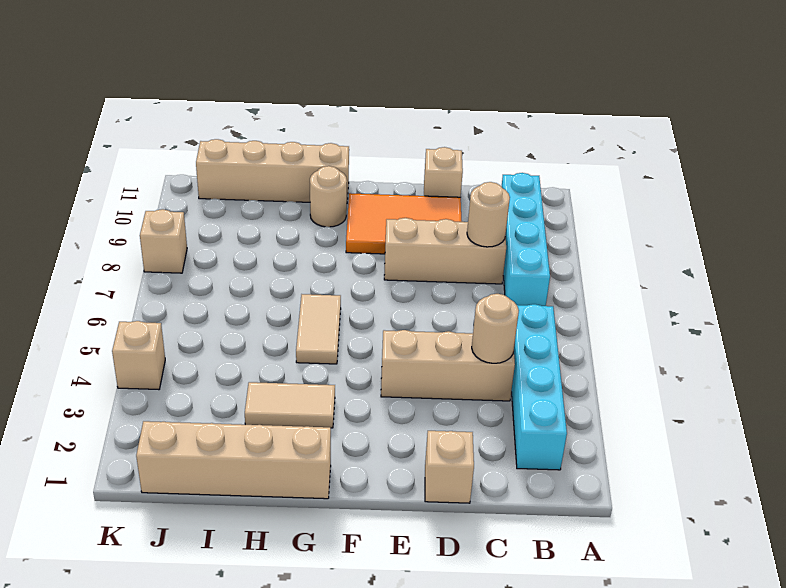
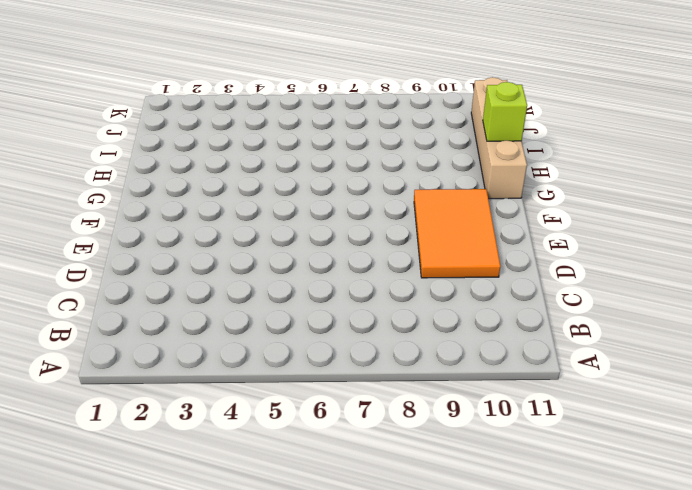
lime brick H11 level 2 -> none
none -> cyan brick B2:B5 level 1
none -> cyan brick B7:B10 level 1
none -> tan brick C4:E4 level 1

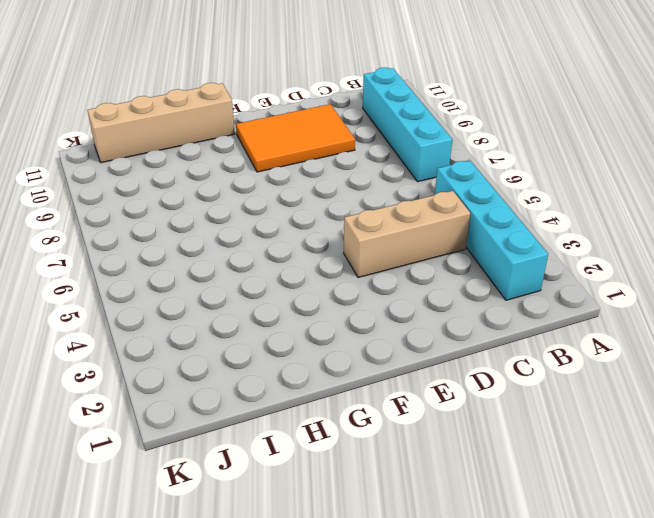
none -> tan brick C8:E8 level 1
none -> tan brick D1 level 1
none -> tan brick D11 level 1

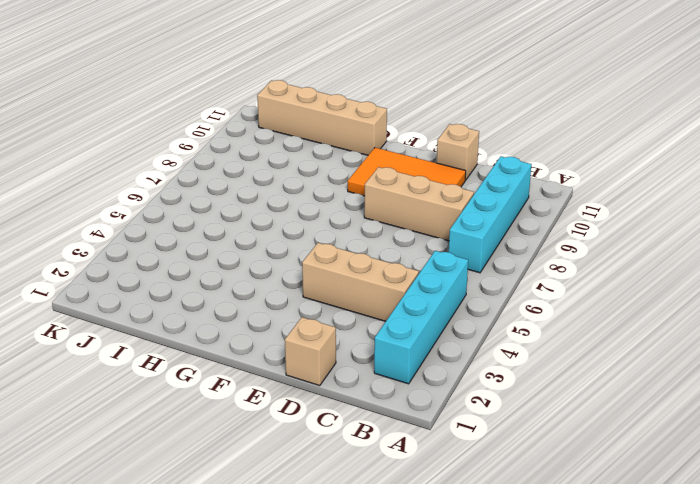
none -> tan brick G1:J1 level 1
none -> tan tile G3:H3 level 1
none -> tan tile G5:G6 level 1

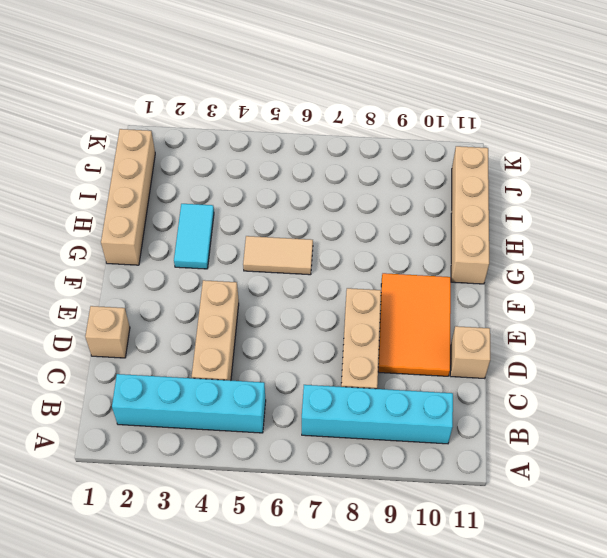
cyan tile G3:H3 level 1 -> tan tile G3:H3 level 1
none -> tan round brick G10 level 1
none -> tan brick K4 level 1
none -> tan brick K8 level 1

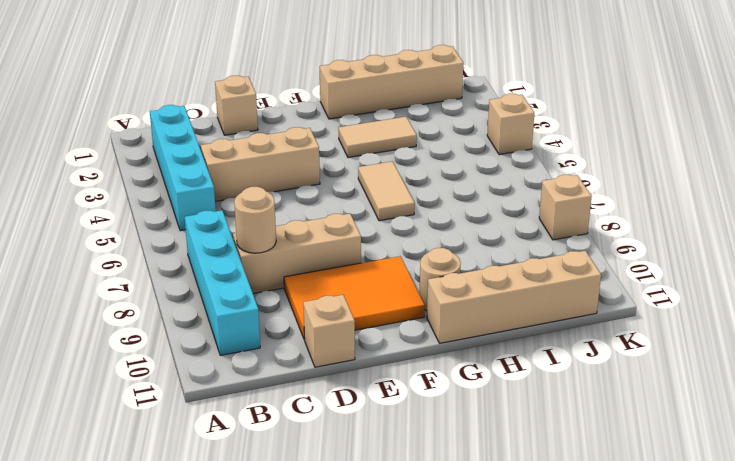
none -> tan round brick C4 level 2

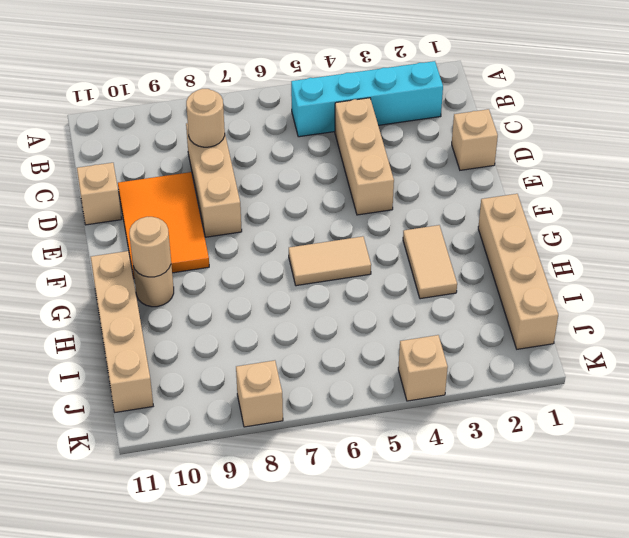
tan round brick G10 level 2 -> tan round brick C4 level 2
none -> cyan brick B7:B10 level 1

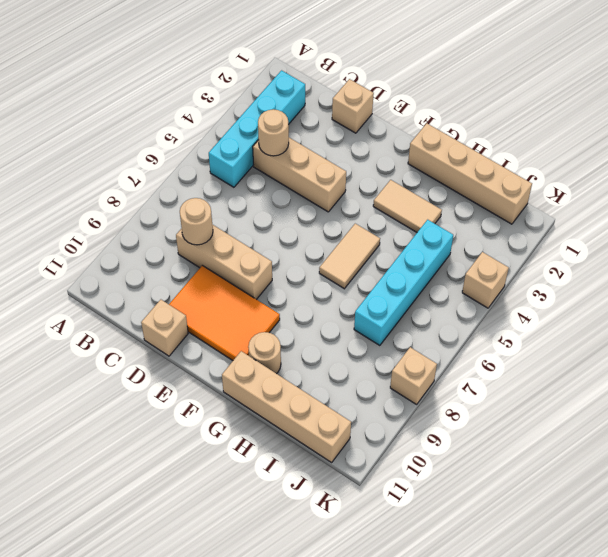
cyan brick I4:I7 level 1 -> cyan brick B7:B10 level 1

